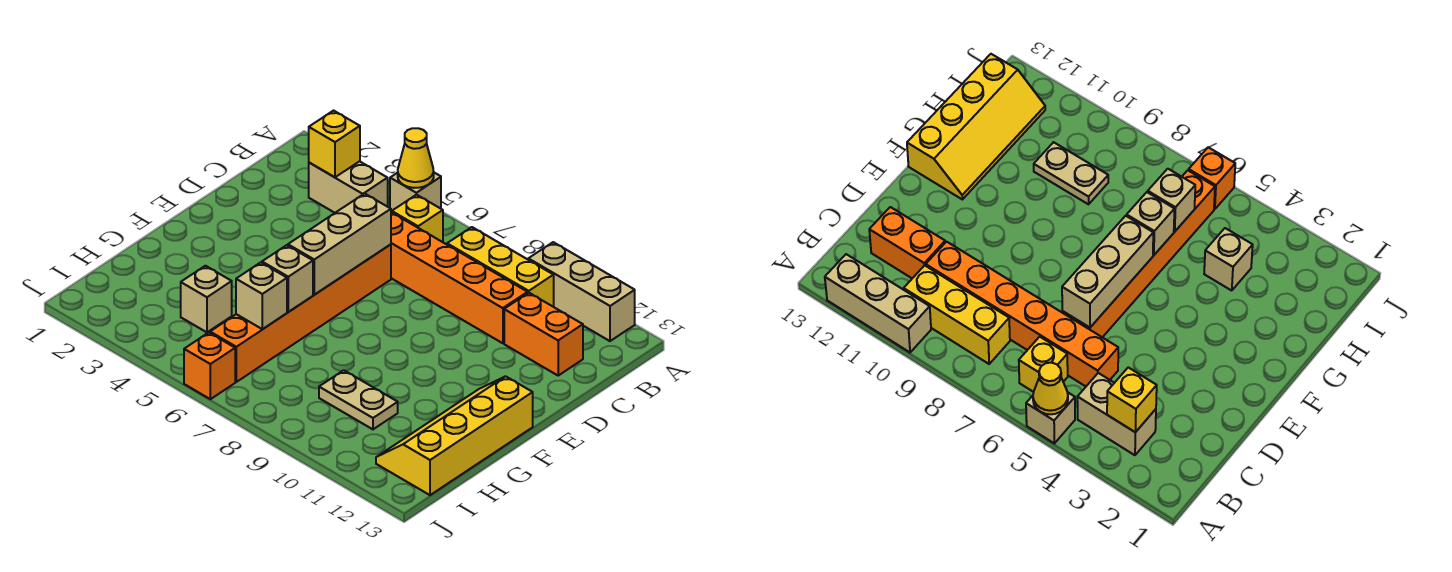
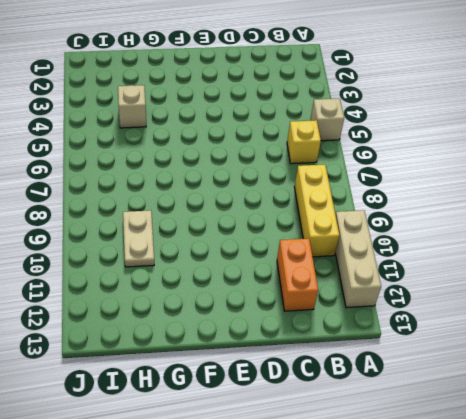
none -> tan brick B3:B4 level 1
none -> orange brick C5:C10 level 1
none -> orange brick D6:I6 level 1

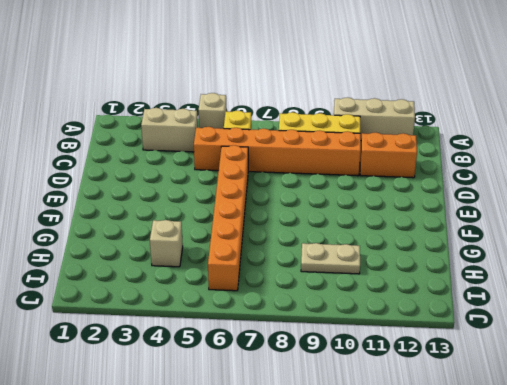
none -> yellow slope F12:I13 level 1 top 13
none -> orange brick J6 level 1
none -> yellow cone A5 level 2

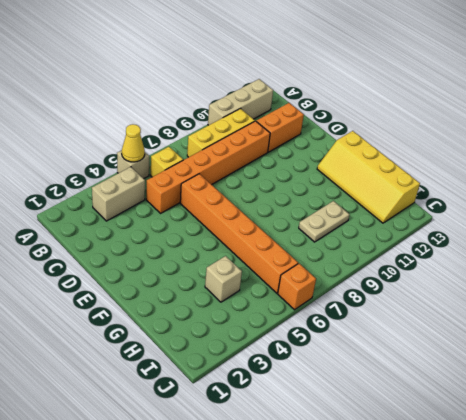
none -> yellow brick B3 level 2
none -> tan brick D6:F6 level 2
none -> tan brick G6 level 2

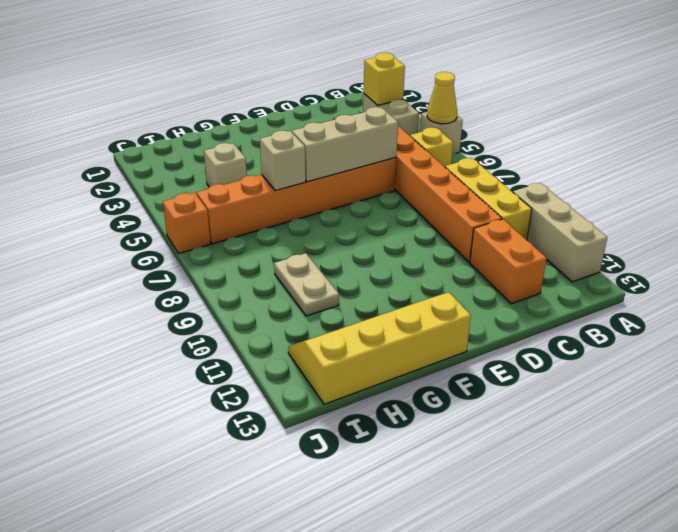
none -> tan brick H6 level 2

